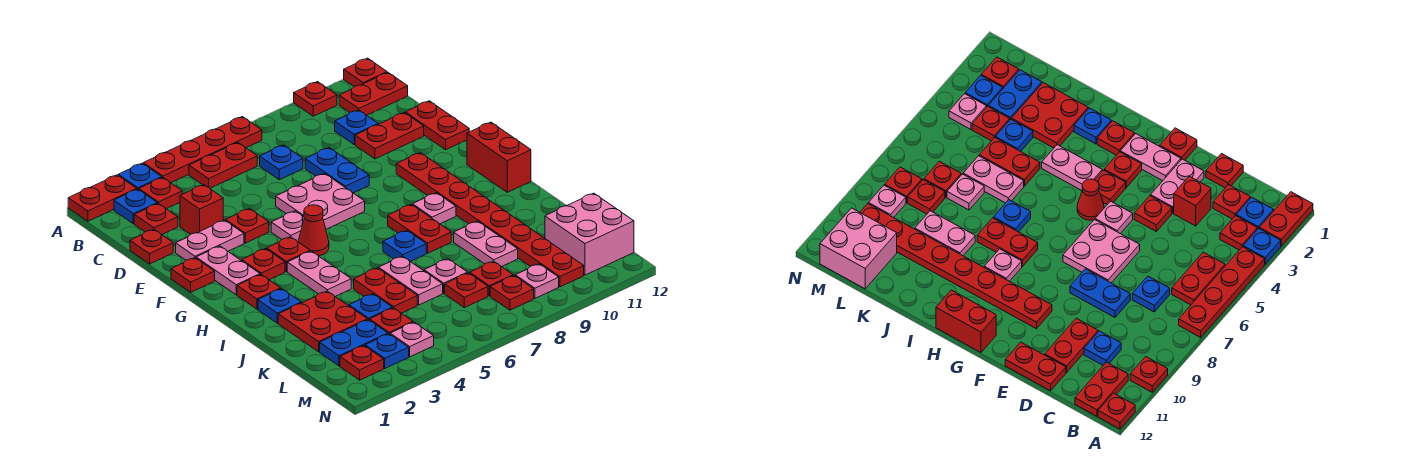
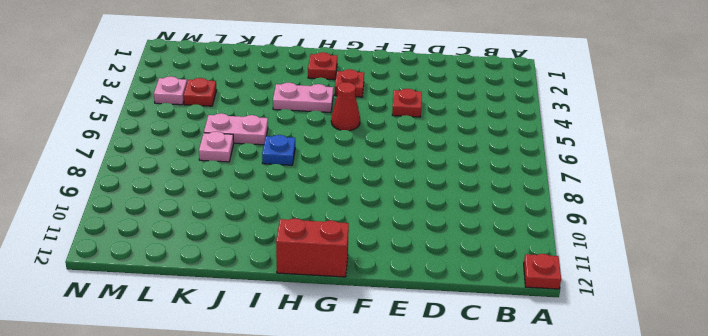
none -> red plate A1:A2 level 1
none -> blue plate A3 level 1
none -> red plate A4:A7 level 1
none -> red plate A10 level 1

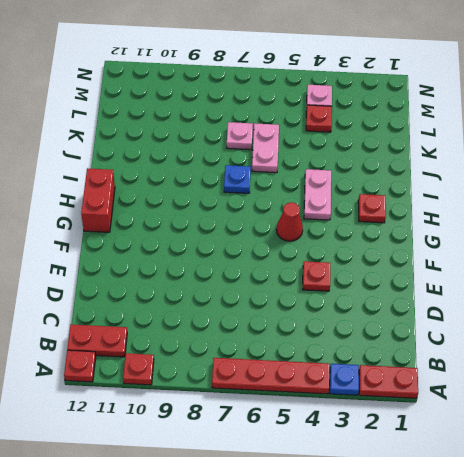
none -> blue plate B2 level 1
none -> red plate B3 level 1
none -> red plate B5:B6 level 1
none -> red plate C2 level 1

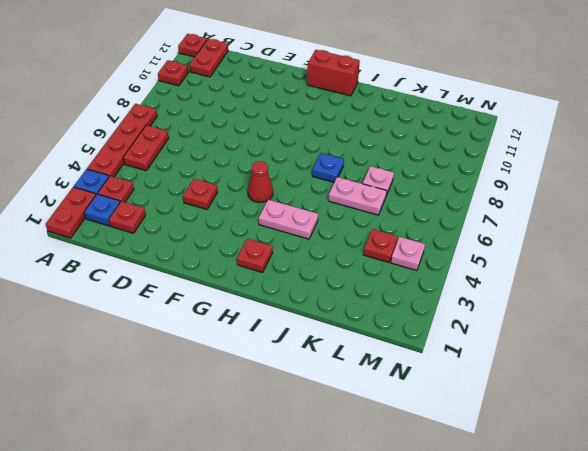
none -> blue plate C7 level 1
none -> blue plate C10 level 1
none -> red plate D1 level 1
none -> red brick D3 level 1

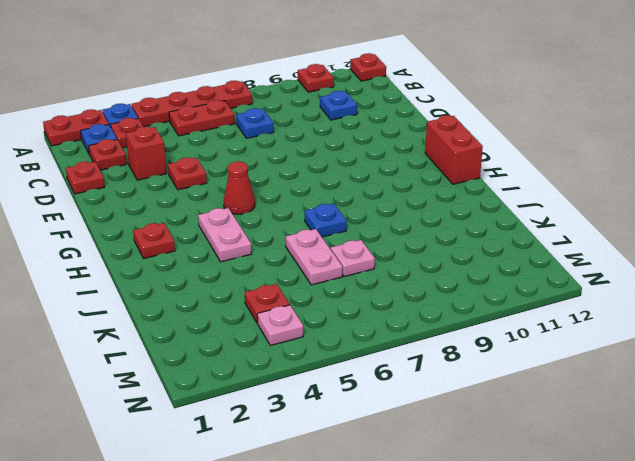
none -> red plate B11:B12 level 1
none -> blue plate D8:E8 level 1
none -> red plate D10:D11 level 1
none -> red plate D12:E12 level 1

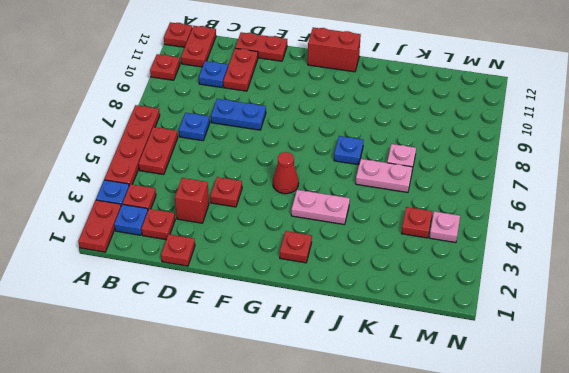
none -> pink plate E2:E3 level 1
none -> pink plate E6:F7 level 1
none -> red plate F1 level 1
none -> pink plate F2:G2 level 1

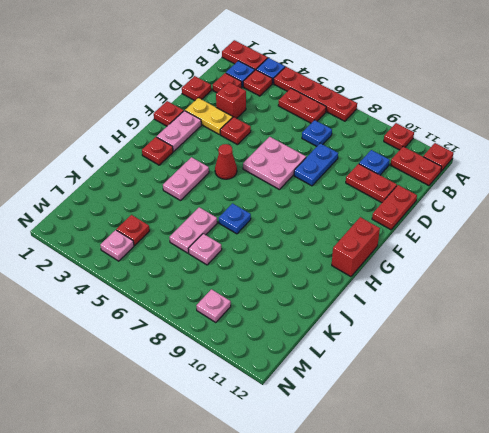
yellow plate E2:E3 level 1 -> pink plate E2:E3 level 1
none -> pink plate F5 level 1
none -> red plate F10:M10 level 1
none -> red plate G3 level 1
none -> red plate G4 level 1

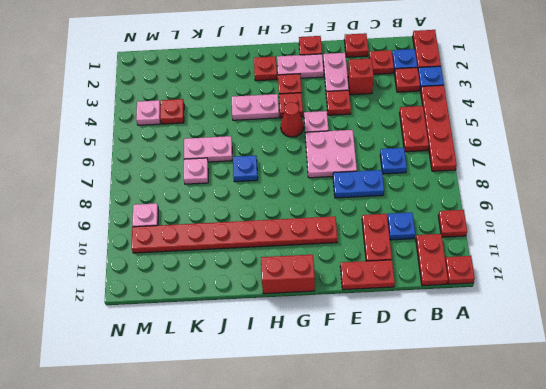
none -> red plate H8:I8 level 1
none -> pink plate H9 level 1
none -> blue plate I2 level 1
none -> red plate J2:K3 level 1

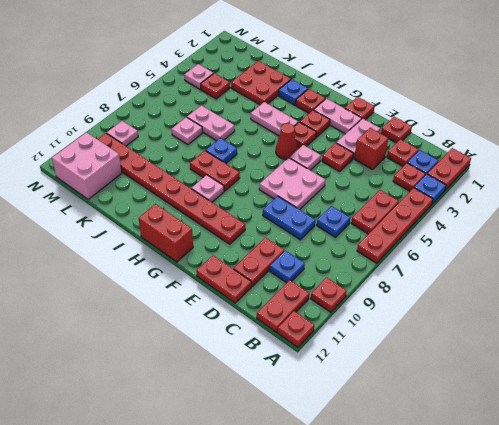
none -> red plate J5:K5 level 1
none -> pink plate J9:K9 level 1
none -> blue plate K4 level 1
none -> blue plate L2:L3 level 1

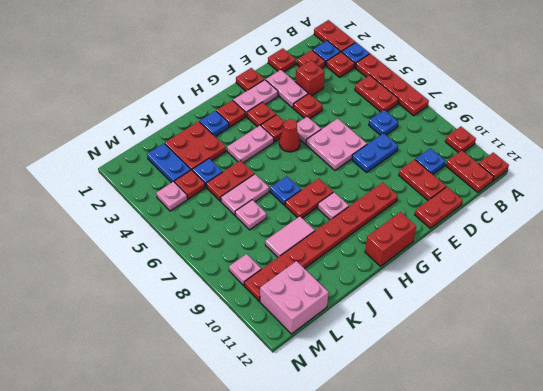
pink tile J9:K9 level 1 -> pink plate J9:K9 level 1
none -> red plate L7 level 1
none -> red plate L8 level 1
none -> red plate M2 level 1
none -> blue plate M3 level 1

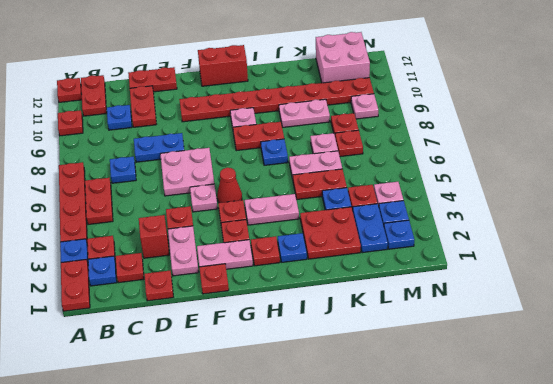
blue plate M2 level 1 -> red plate M2 level 1
none -> red plate M8 level 1

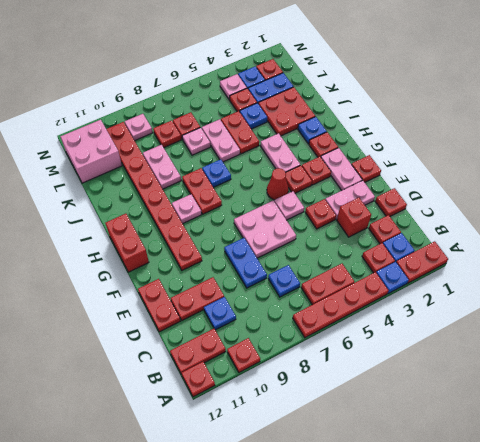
none -> red plate M8 level 1

